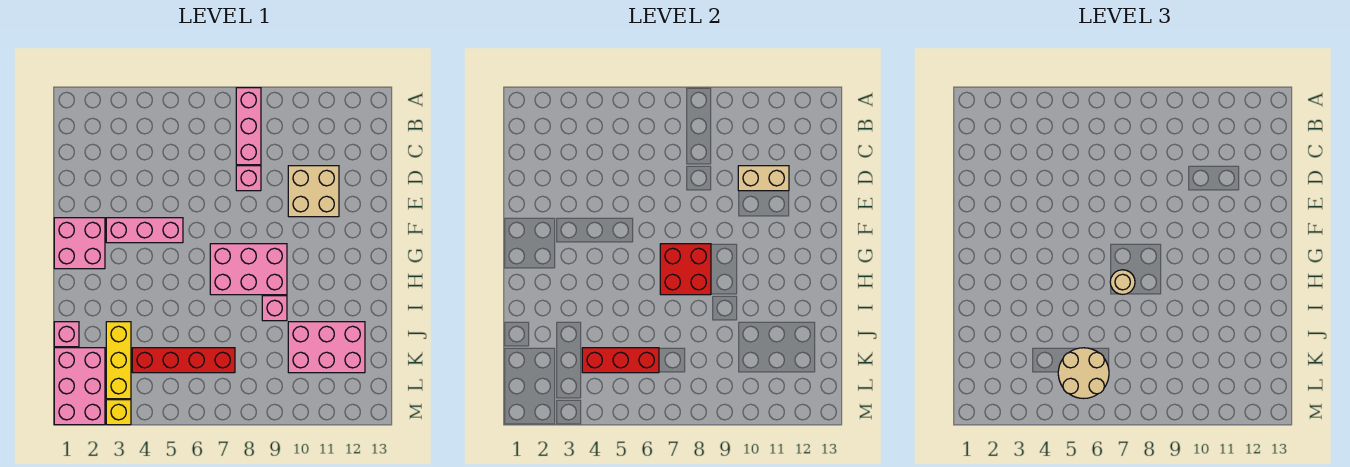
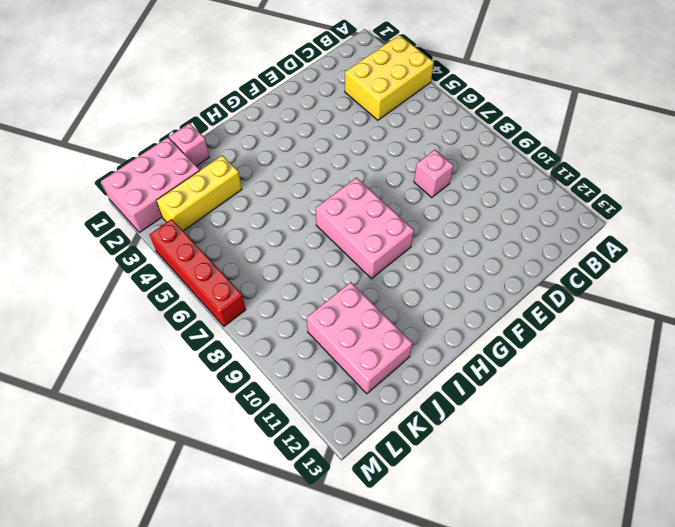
yellow brick A3:C4 level 1 -> none
red brick M4:M7 level 1 -> red brick K4:K7 level 1
none -> pink brick A8:C8 level 1
none -> tan brick D10:E11 level 1
none -> pink brick F1:G2 level 1

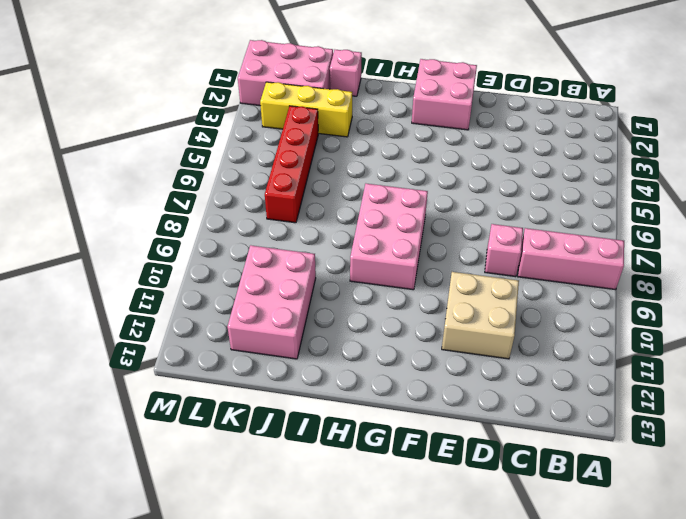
none -> pink brick F3:F5 level 1
none -> pink brick I9 level 1
none -> yellow brick M3 level 1

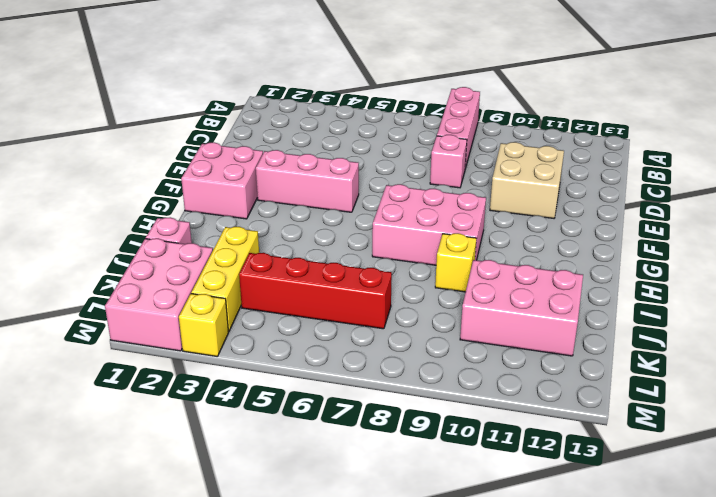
yellow brick I9 level 1 -> pink brick I9 level 1
none -> tan brick D10:D11 level 2
none -> red brick G7:H8 level 2
none -> red brick K4:K6 level 2

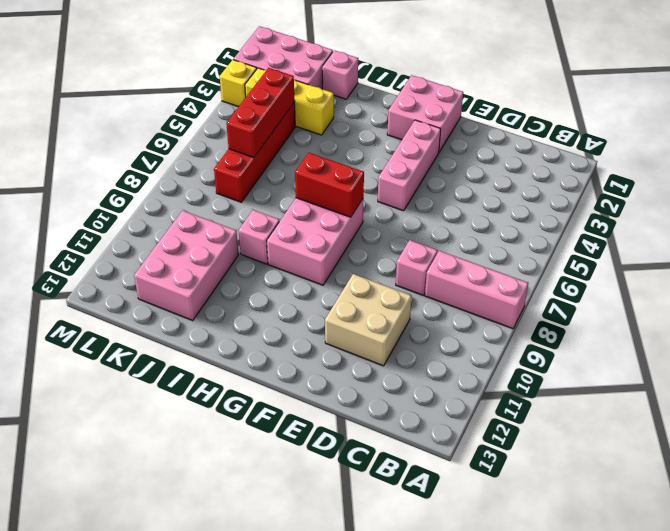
red brick G7:H7 level 2 -> red brick G7:H8 level 2
none -> tan brick D10:D11 level 2
none -> tan round brick H7 level 3
none -> tan round brick K5:L6 level 3

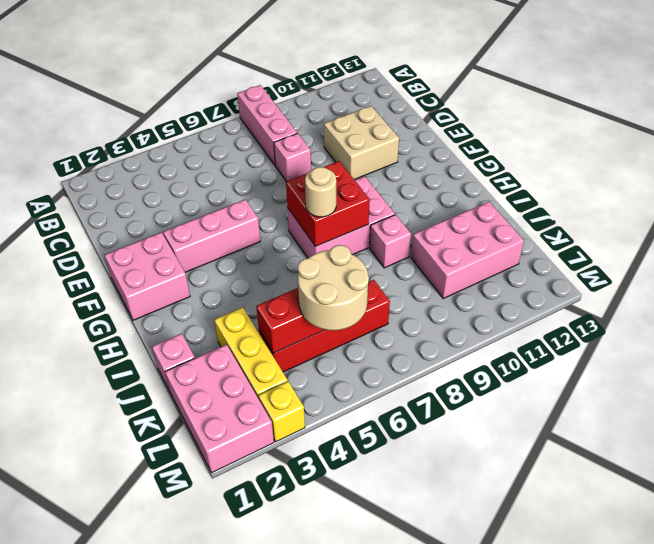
none -> tan brick D10:D11 level 2

